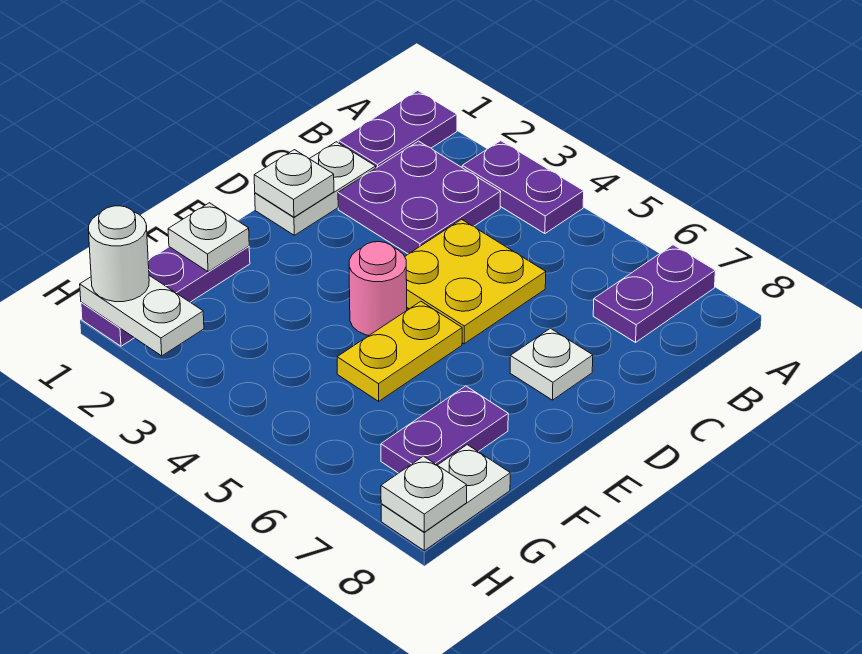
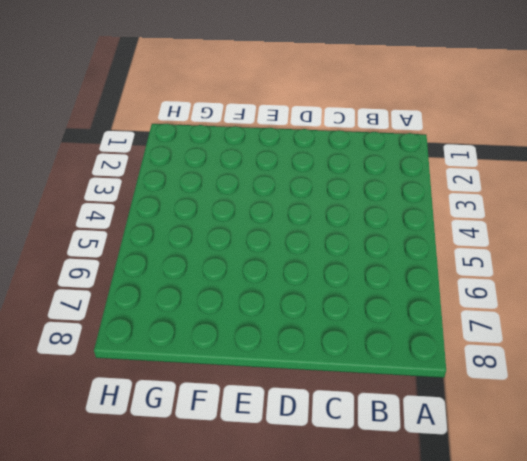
none -> purple plate A1:B1 level 1
none -> purple plate A3:A4 level 1
none -> purple plate A7:B7 level 1

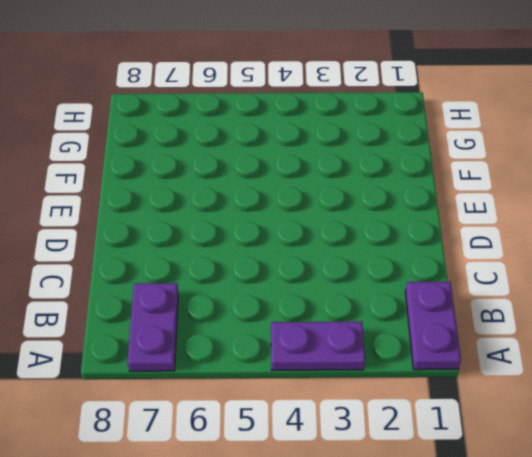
none -> purple plate B2:C3 level 1
none -> white plate C1:D1 level 1
none -> yellow plate C4:D5 level 1

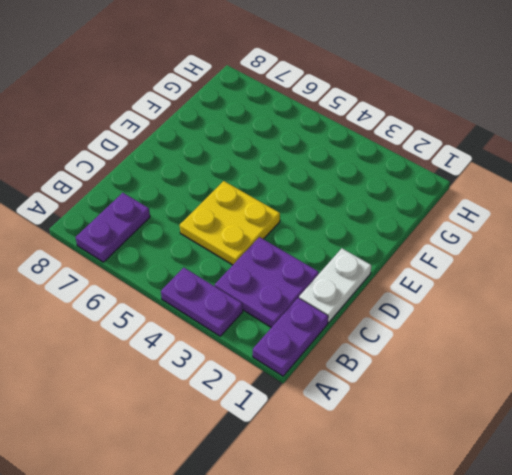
none -> white plate D7 level 1
none -> pink round brick E4 level 1
none -> yellow plate E5:F5 level 1

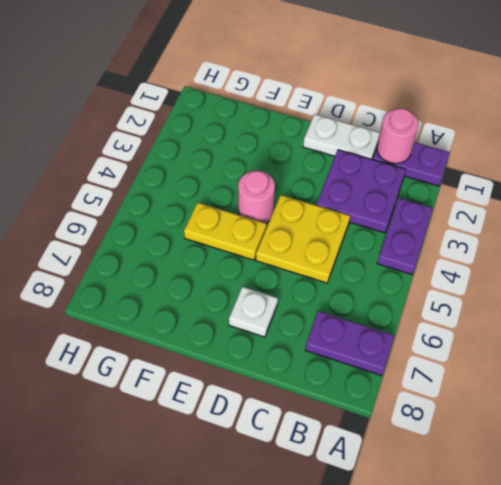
pink round brick B1 level 2 -> none
none -> purple plate F1:H1 level 1
none -> purple plate F7:G7 level 1
none -> white plate G8:H8 level 1

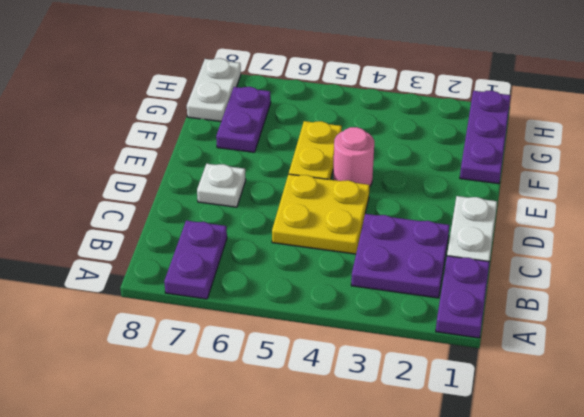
none -> purple plate A3:A4 level 1
none -> white plate D1 level 2
none -> white plate F1 level 2

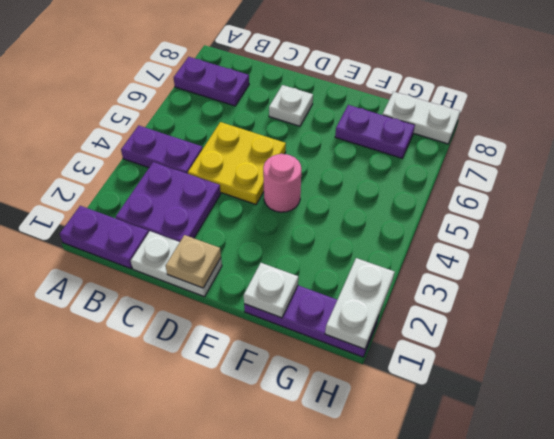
purple plate A4:B4 level 1 -> purple plate A3:A4 level 1
tan plate D1 level 2 -> white plate D1 level 2
none -> yellow plate E5:F5 level 1
none -> white plate H8 level 2
none -> white round brick H1 level 3

